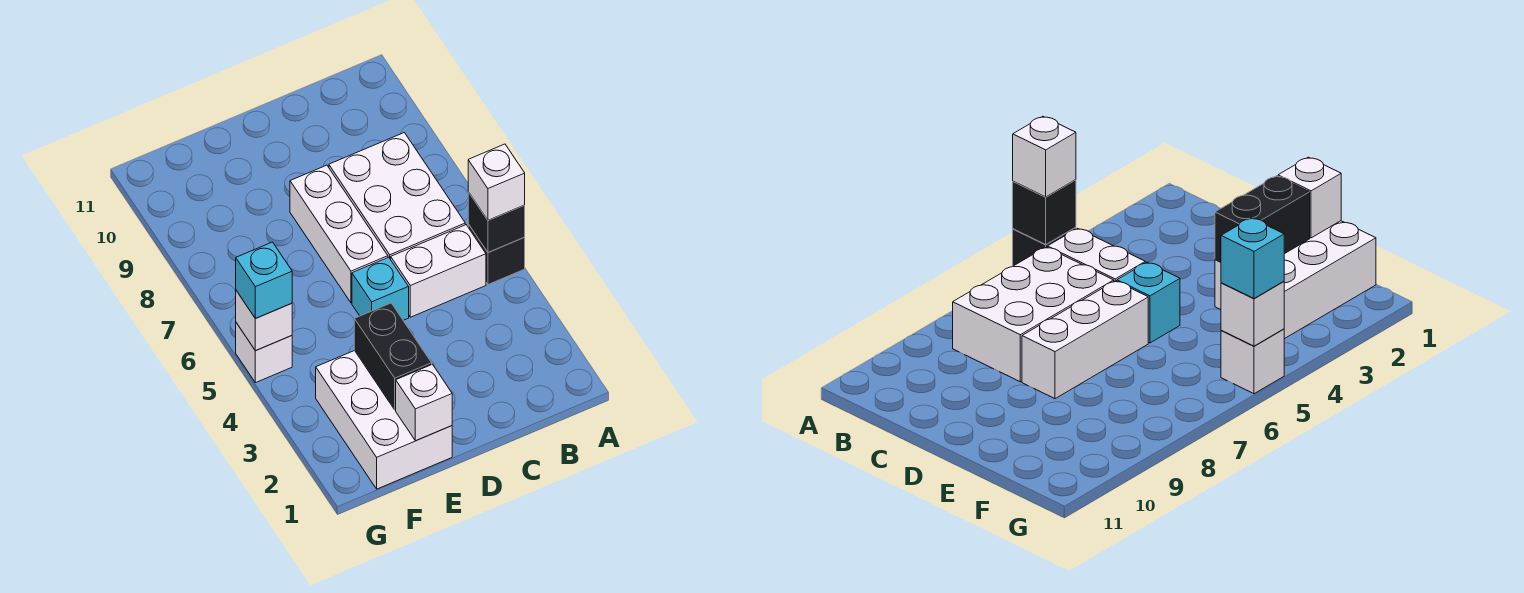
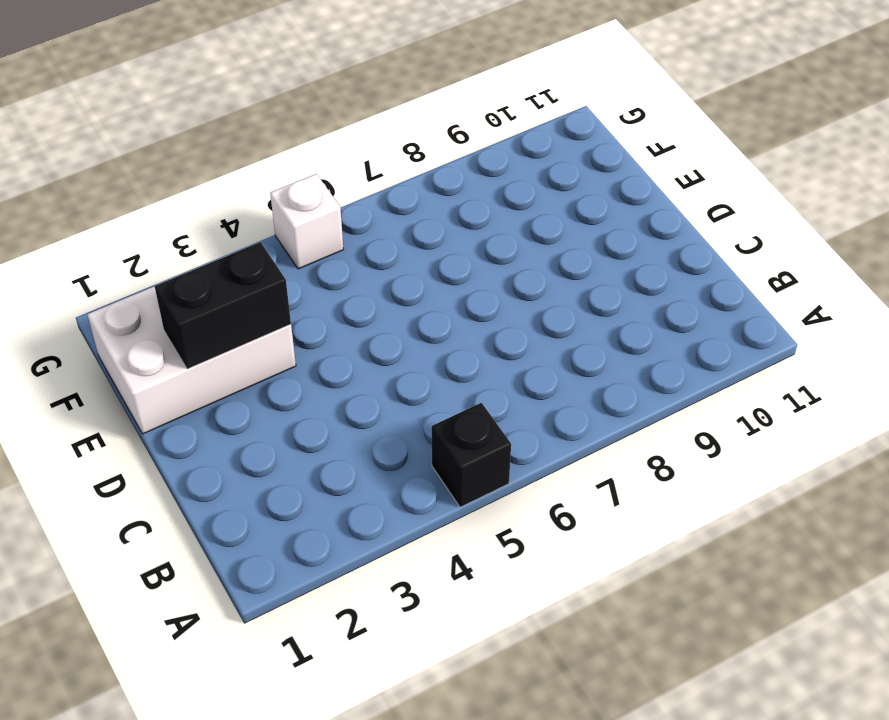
none -> white brick B5:C5 level 1
none -> white brick B6:C8 level 1
none -> cyan brick D5 level 1

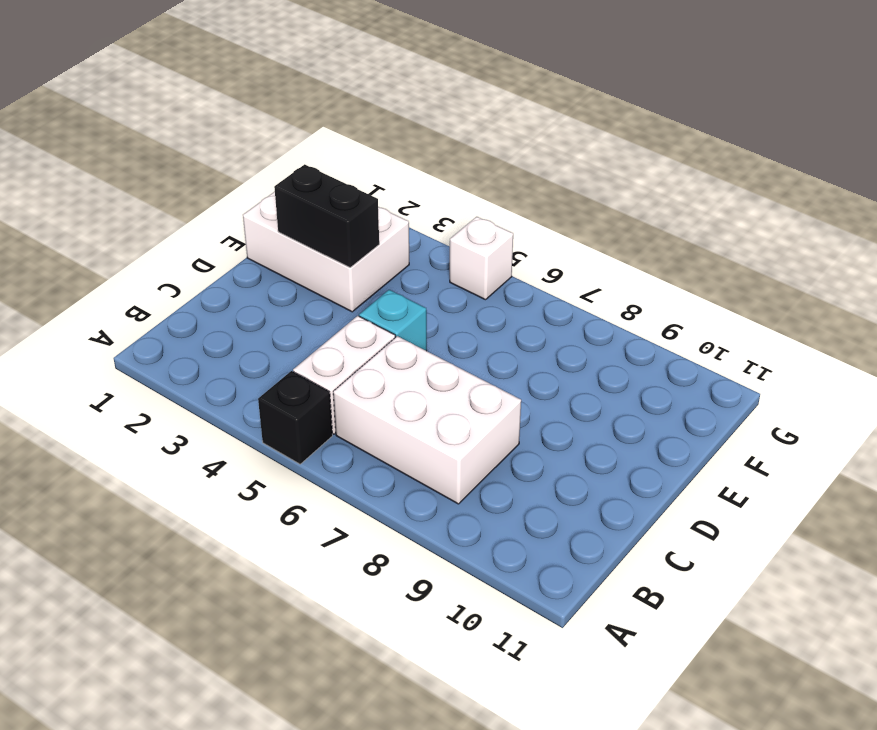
none -> white brick D6:D8 level 1
none -> black brick A5 level 2
none -> white brick E1 level 2

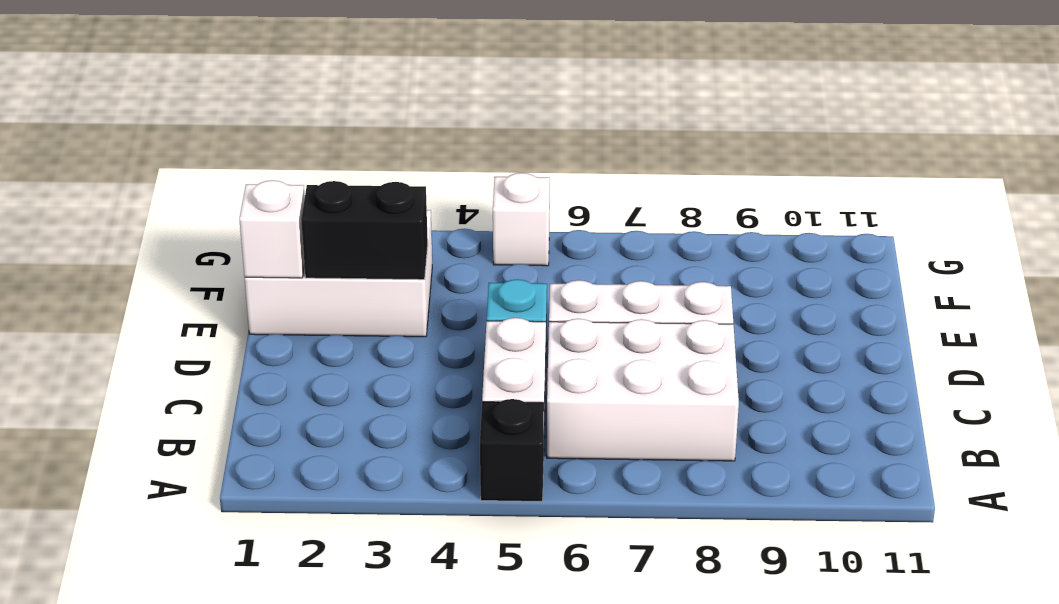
none -> black brick A5 level 2
none -> white brick G5 level 2
none -> white brick A5 level 3

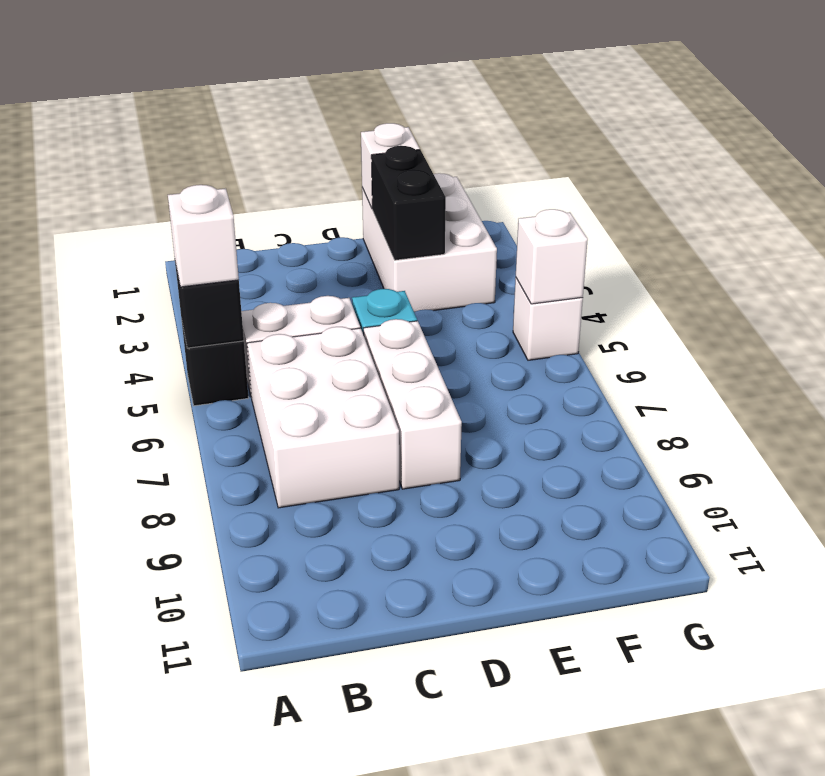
none -> cyan brick G5 level 3

